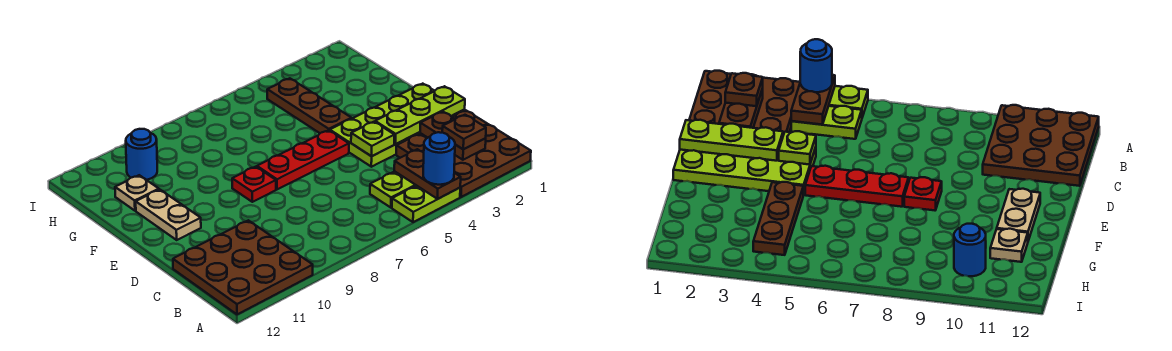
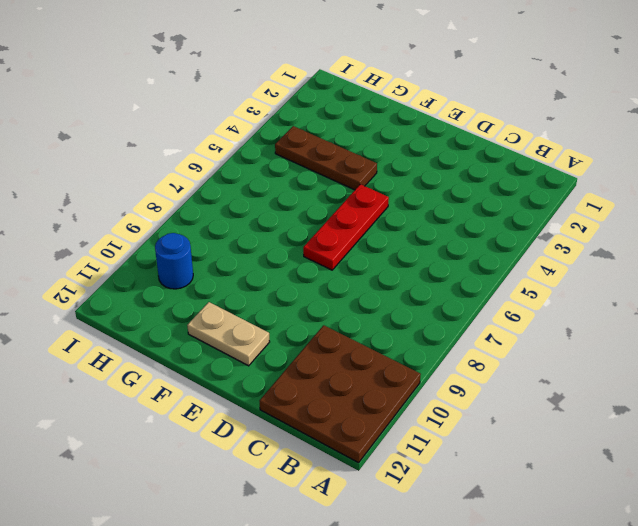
none -> brown plate A1:C3 level 1
none -> lime plate A4:A5 level 1
none -> lime plate B4:B5 level 1

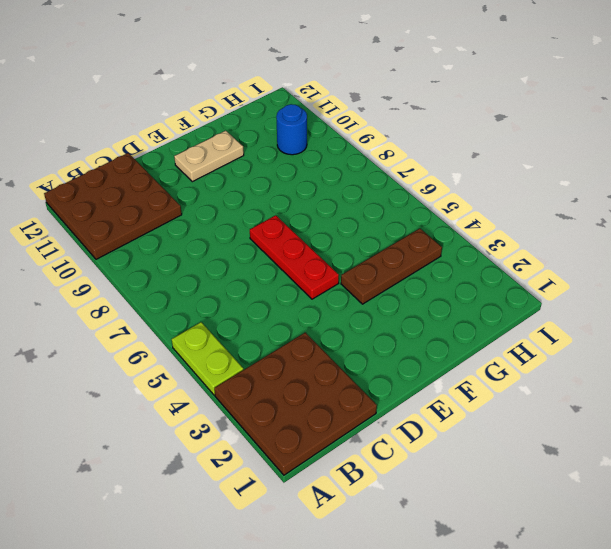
none -> lime plate B4:B5 level 1
none -> lime plate D1:E4 level 1
none -> red plate E8 level 1

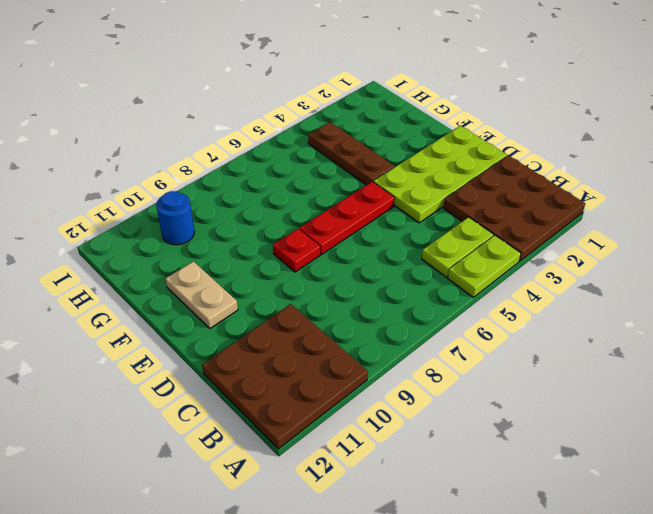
none -> tan plate G11 level 1
none -> brown plate A4:B4 level 2
none -> brown plate B2:C2 level 2

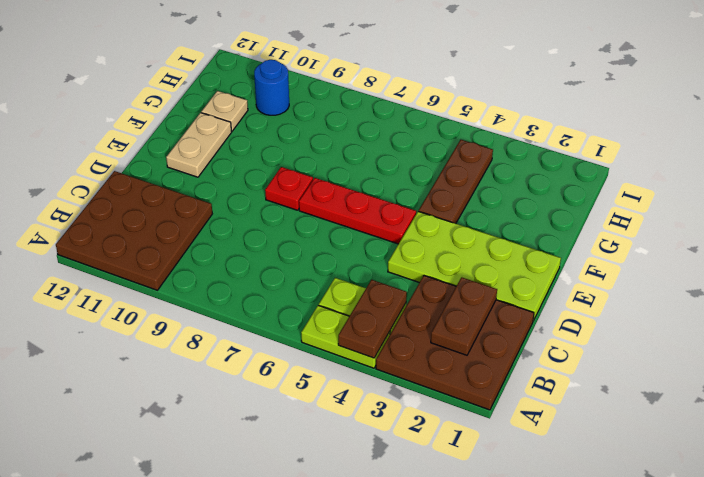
none -> lime plate D1:D3 level 2
none -> lime plate D4 level 2
none -> blue round brick A4 level 3

